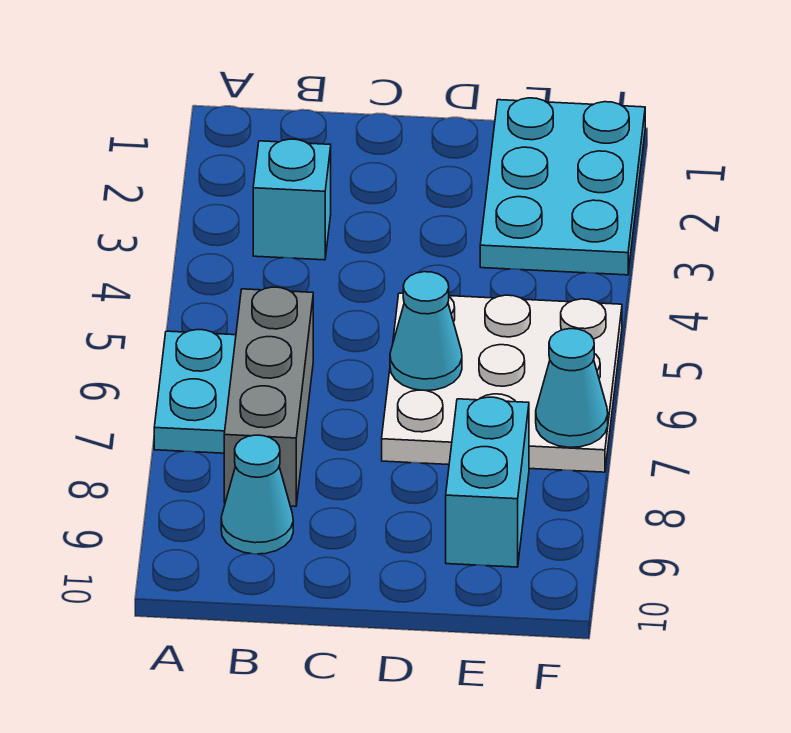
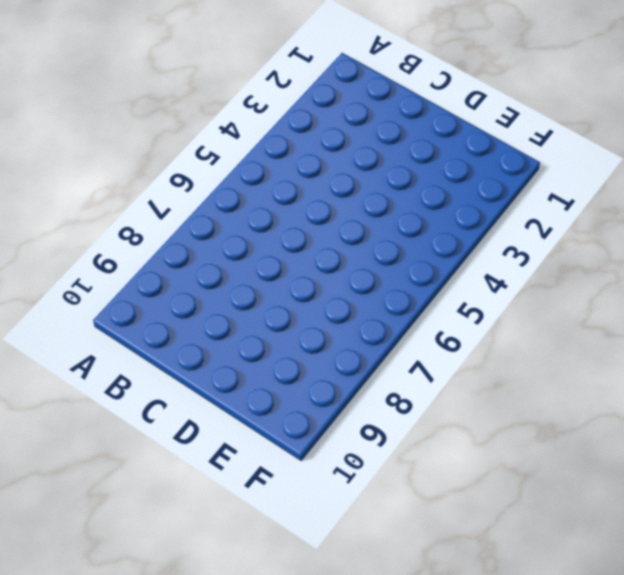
none -> cyan plate A6:A7 level 1
none -> cyan brick B3 level 1

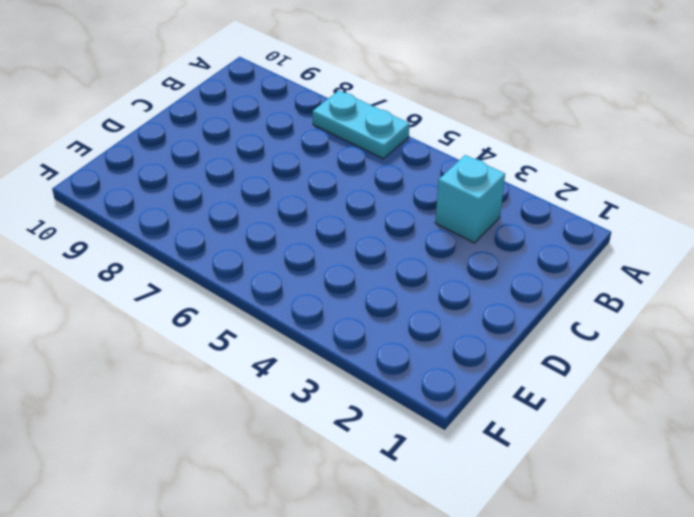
none -> grey brick B6:B8 level 1
none -> cyan cone B9 level 1

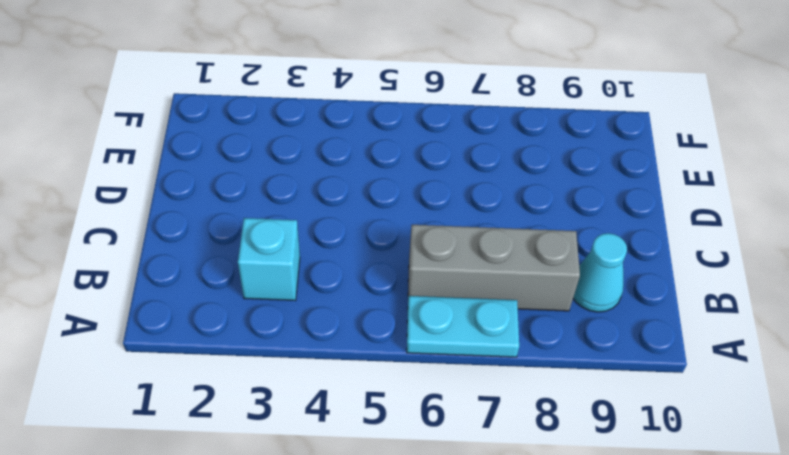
none -> white plate D5:F7 level 1
none -> cyan plate E1:F3 level 1

